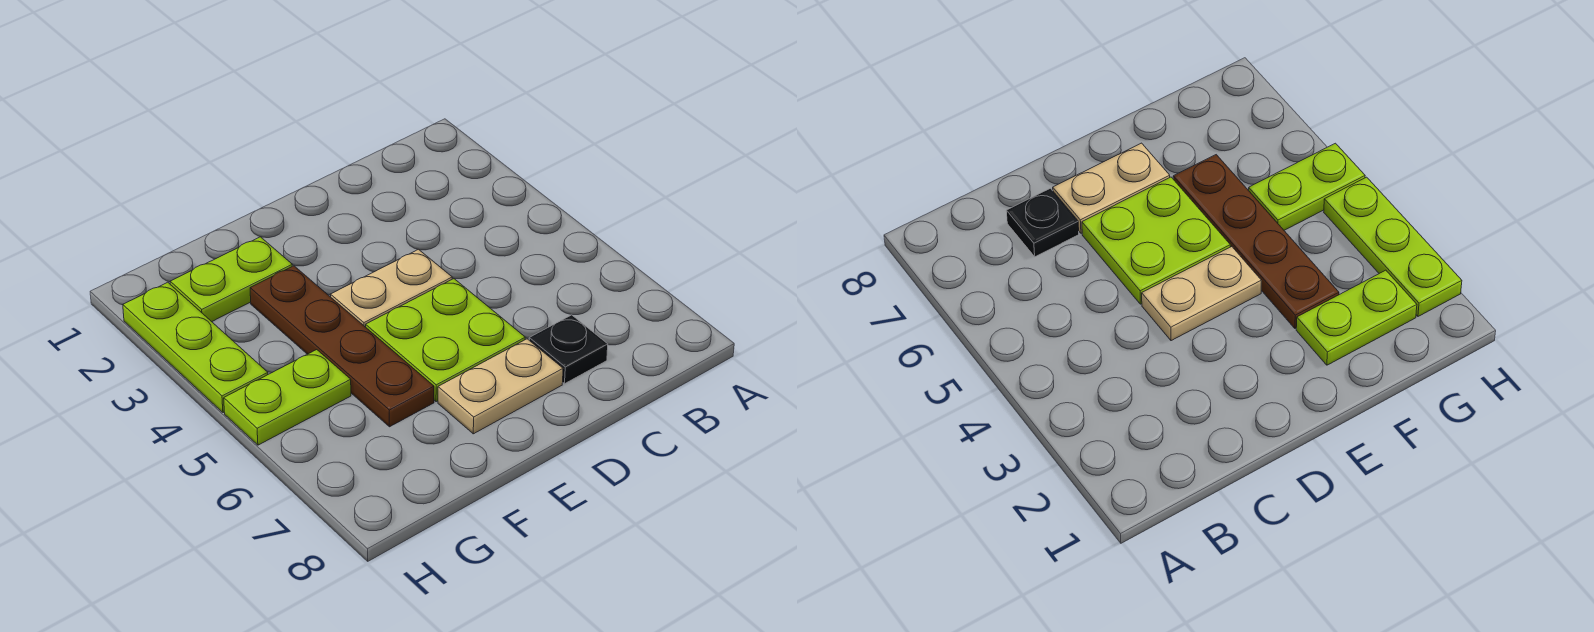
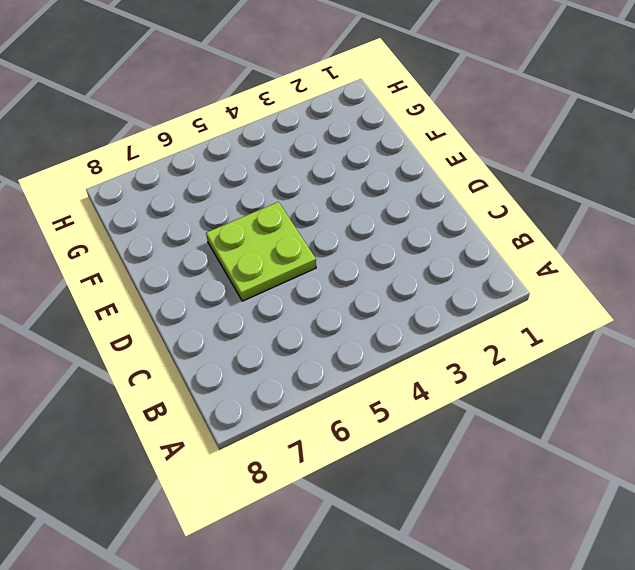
none -> black plate C7 level 1
none -> tan plate D4:E4 level 1

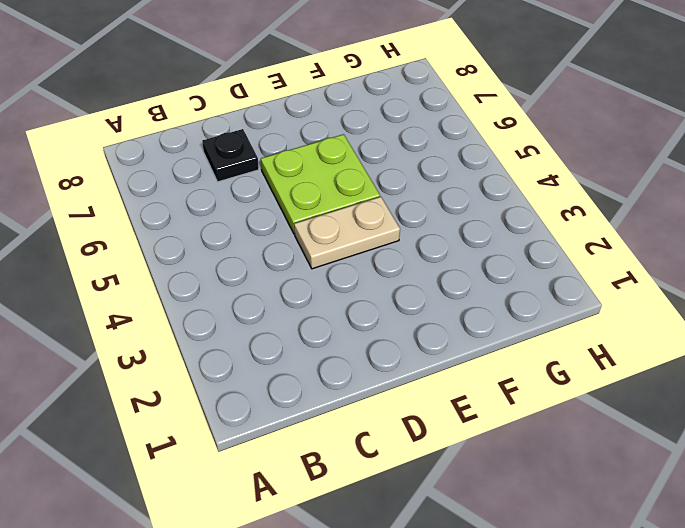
none -> tan plate D7:E7 level 1
none -> lime plate F2:G2 level 1

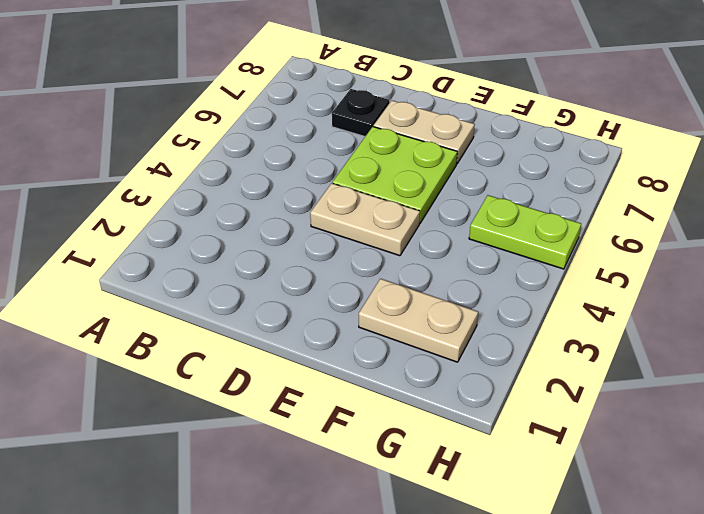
tan plate F2:G2 level 1 -> lime plate F2:G2 level 1
none -> brown plate F3:F6 level 1
none -> lime plate H2:H4 level 1

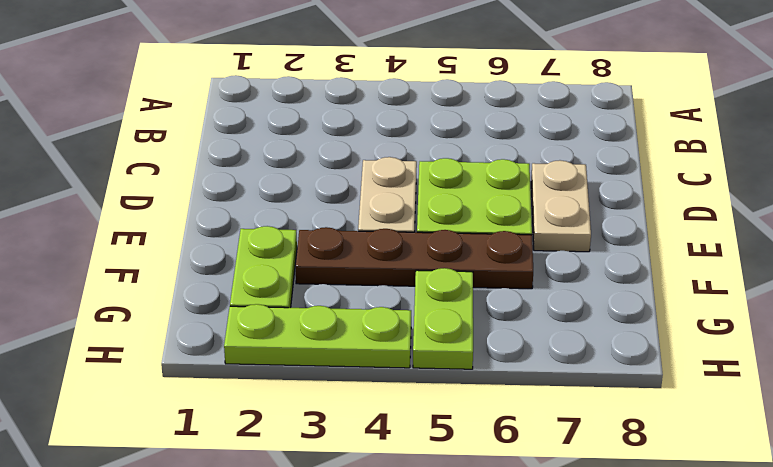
none -> black plate C7 level 1

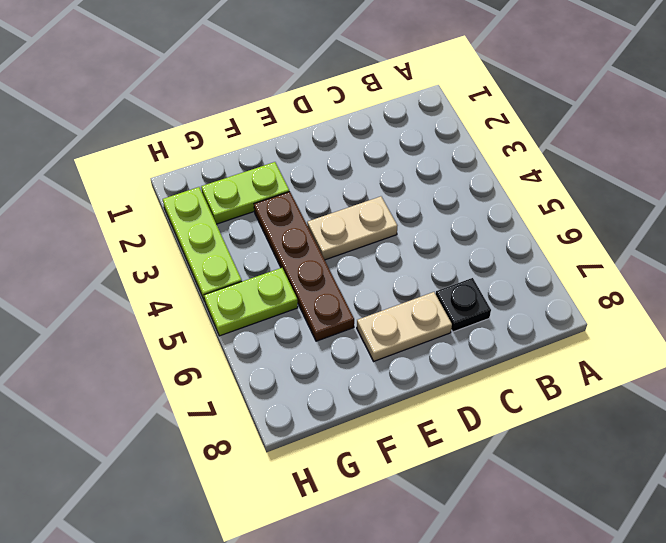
none -> lime plate D5:E6 level 1

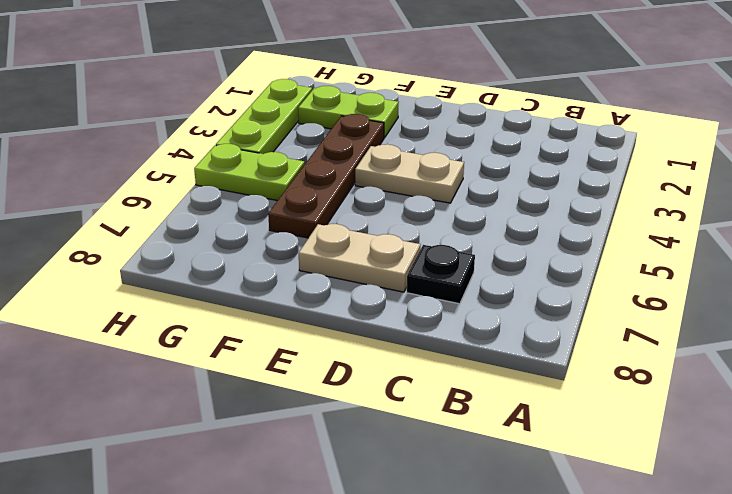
none -> lime plate D5:E6 level 1

